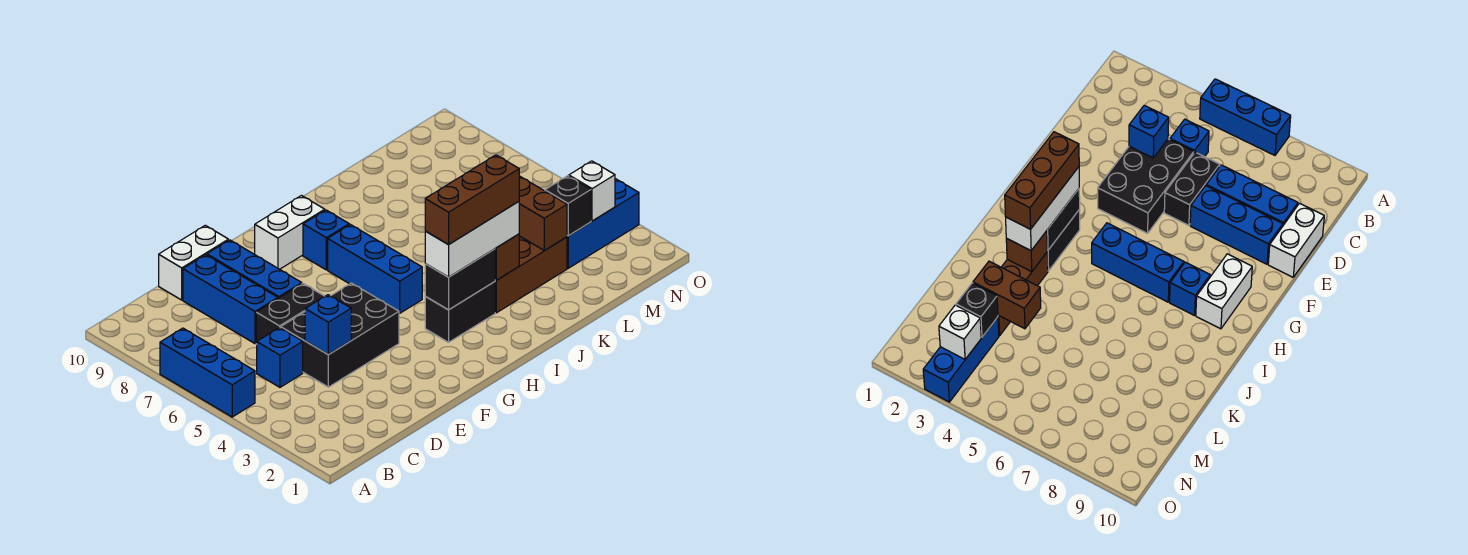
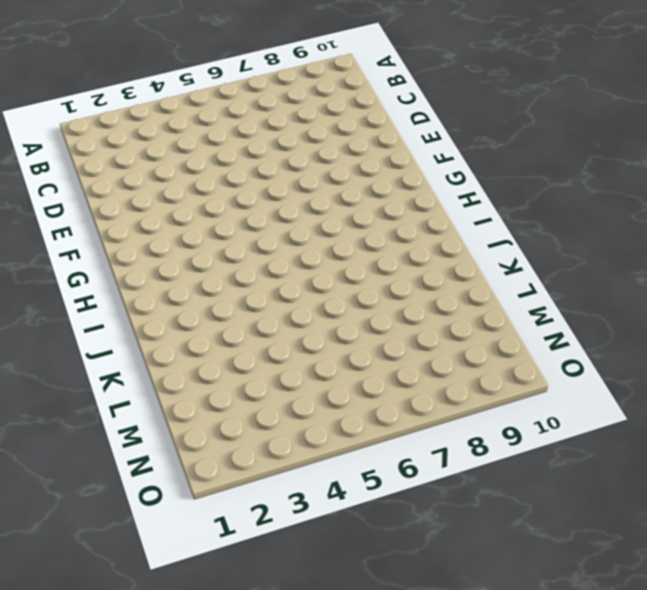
none -> blue brick A5:A7 level 1
none -> blue brick C5 level 1
none -> black brick D4:F5 level 1

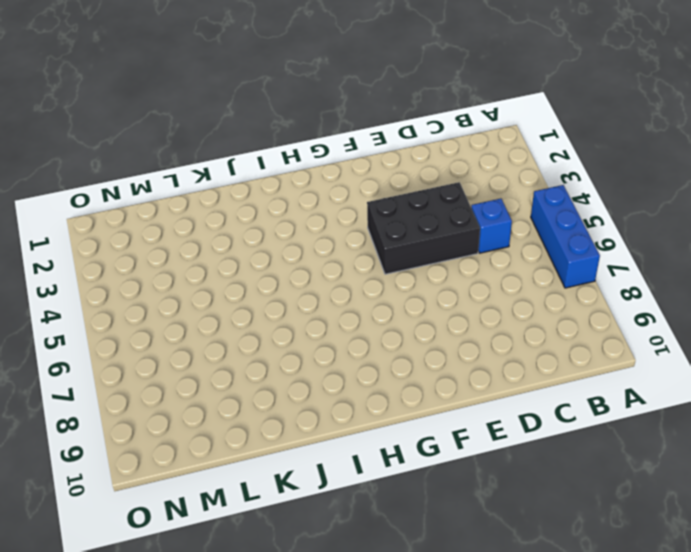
none -> black brick D6:E6 level 1
none -> blue brick D7:D9 level 1
none -> white brick D10:E10 level 1

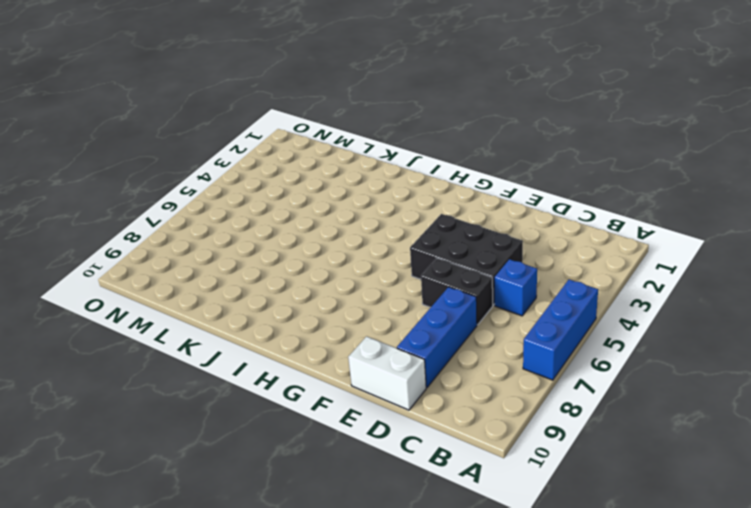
none -> blue brick E7:E9 level 1
none -> white brick G9:H9 level 1
none -> black brick H3:I3 level 1

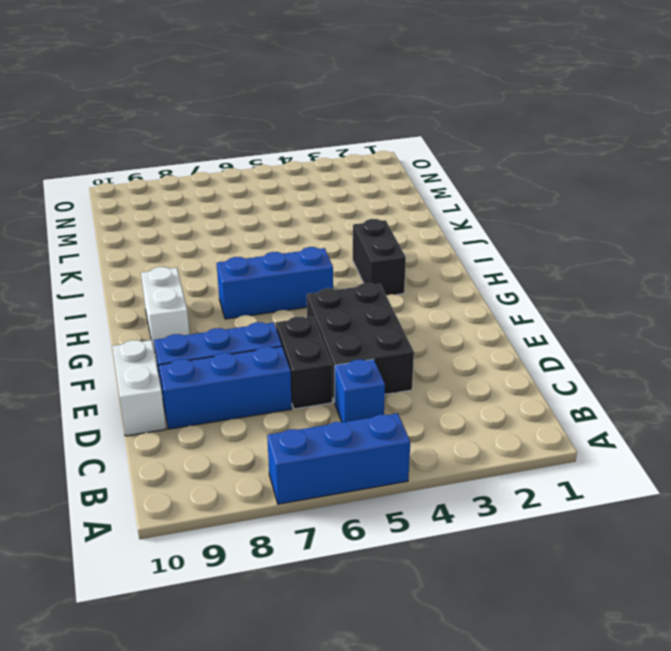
none -> blue brick H8 level 1
none -> brown brick J3:L3 level 1
none -> blue brick M3:O3 level 1

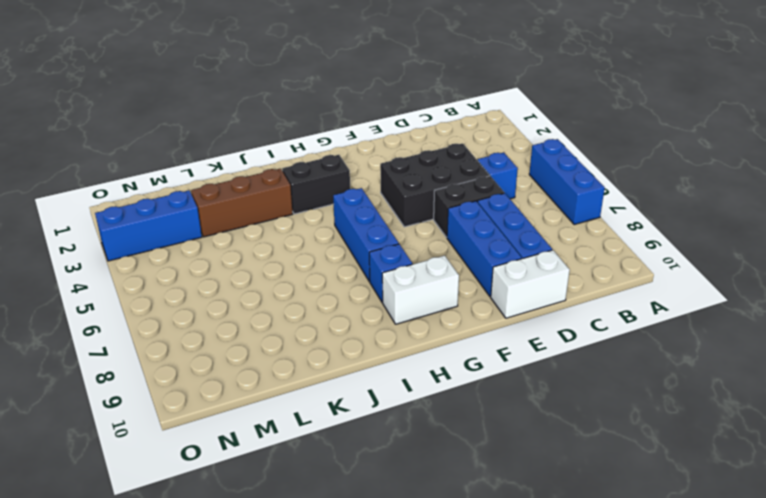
none -> blue brick D4 level 2
none -> black brick H3:I3 level 2
none -> brown brick J3 level 2

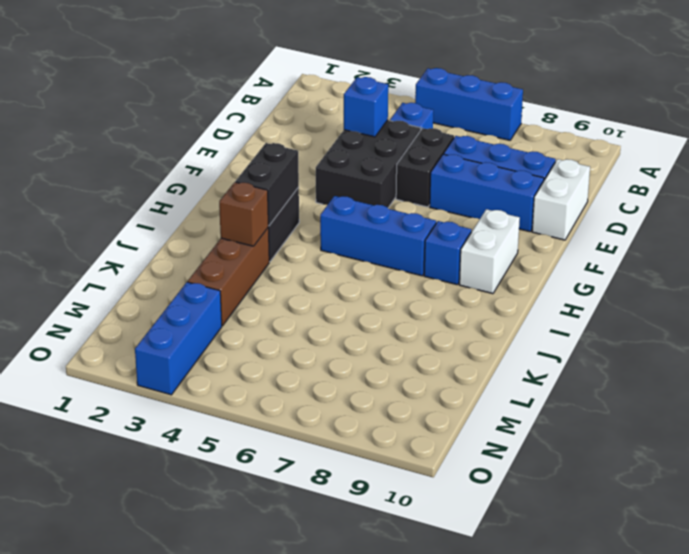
none -> brown brick L3:L4 level 2
none -> black brick M3 level 2
none -> white brick N3 level 2

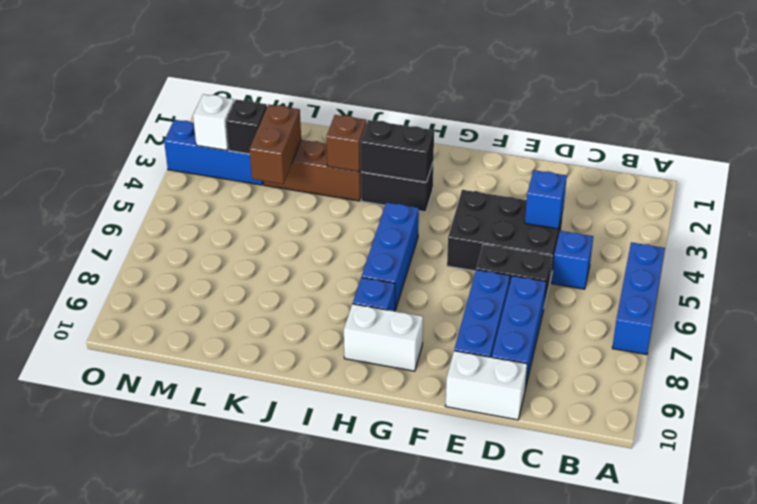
none -> white brick H3:J3 level 3
none -> brown brick H3:J3 level 4

